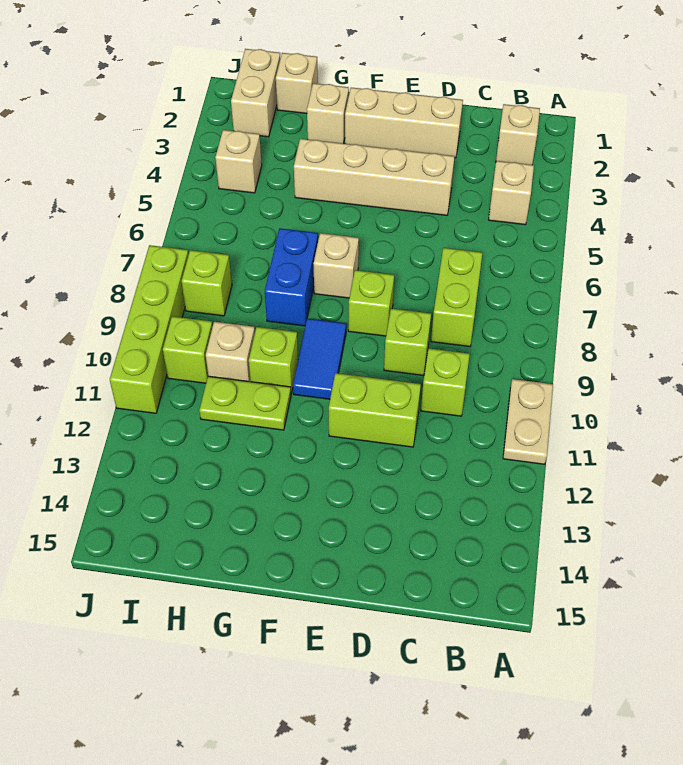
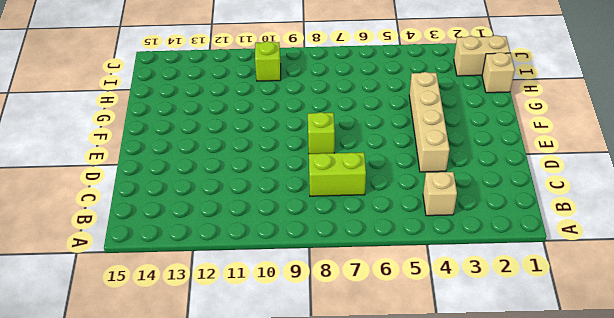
none -> tan plate A10:A11 level 1
none -> tan brick B2 level 1
none -> lime brick C10 level 1

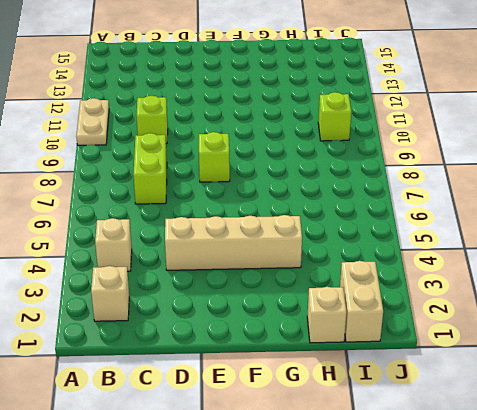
none -> tan brick D2:F2 level 1
none -> lime brick D9 level 1
none -> lime brick D11:E11 level 1

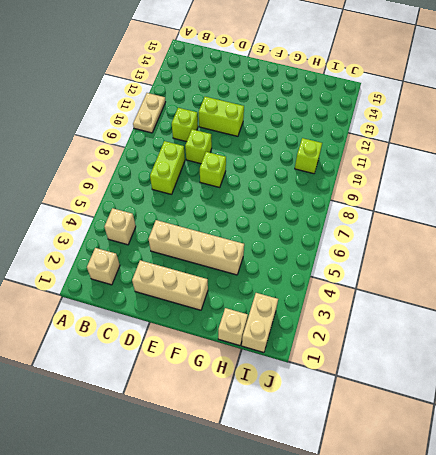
none -> tan brick F7 level 1
none -> blue tile F9:F10 level 1
none -> tan brick G2 level 1

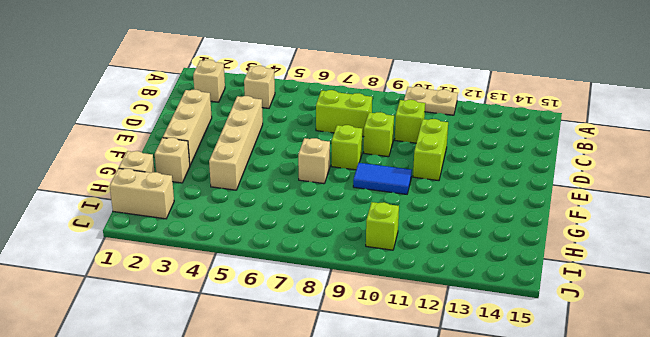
none -> blue brick G7:G8 level 1
none -> lime brick G10 level 1
none -> lime plate G11:H11 level 1

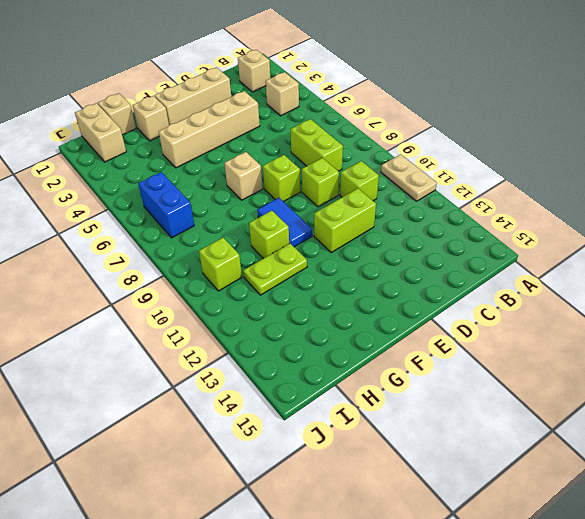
blue brick I6:I7 level 1 -> blue brick G7:G8 level 1
none -> tan brick H10 level 1
none -> tan brick I4 level 1
none -> lime brick I8 level 1

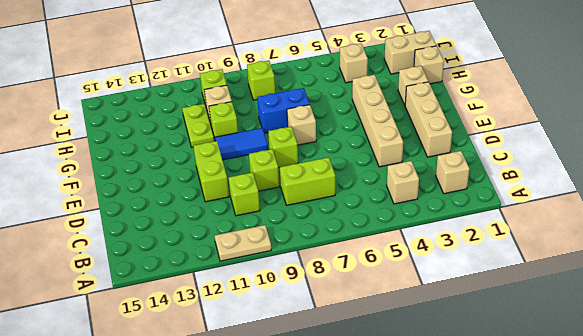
none -> lime brick J8:J11 level 1

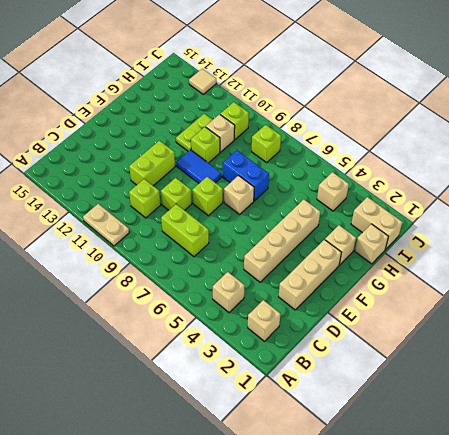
tan tile J13 level 1 -> none
none -> lime brick J8:J11 level 1

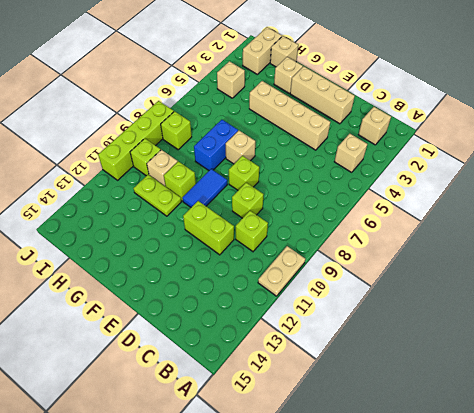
none -> lime brick C7:C8 level 1

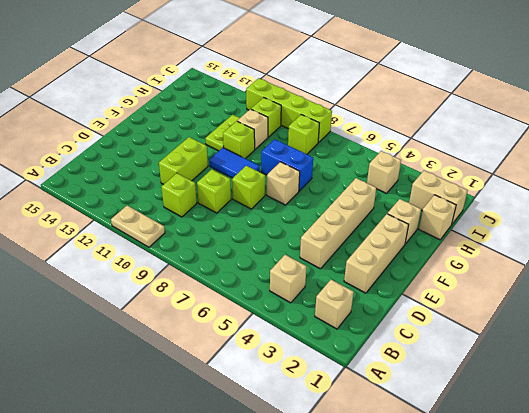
none -> lime brick C7:C8 level 1

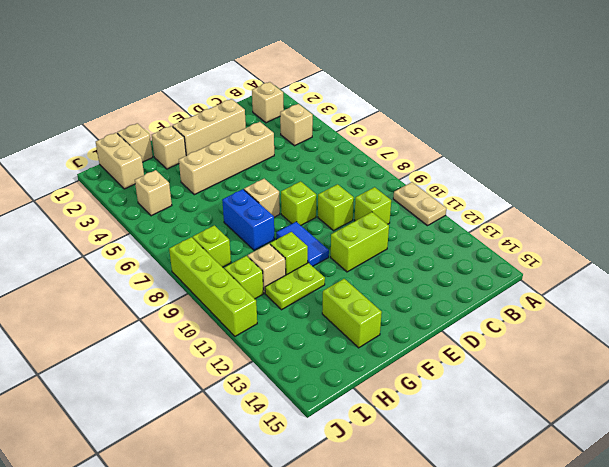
lime brick G13:G14 level 1 -> lime brick C7:C8 level 1

